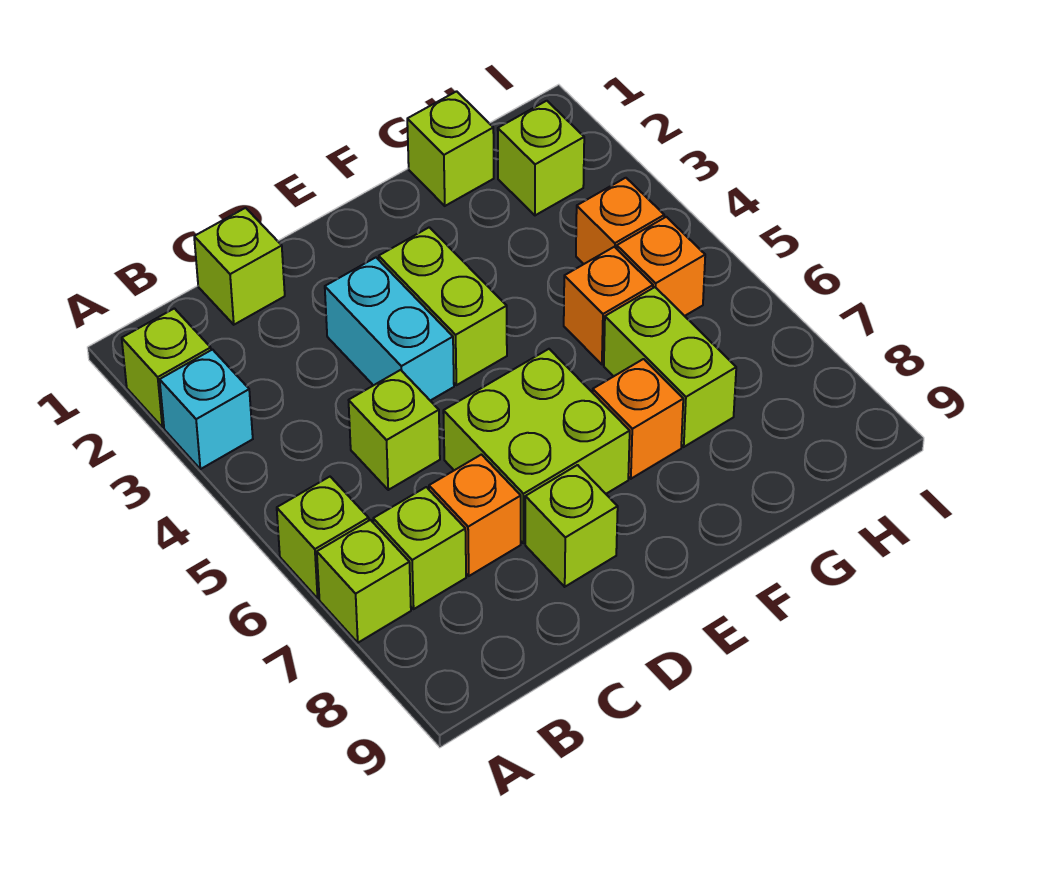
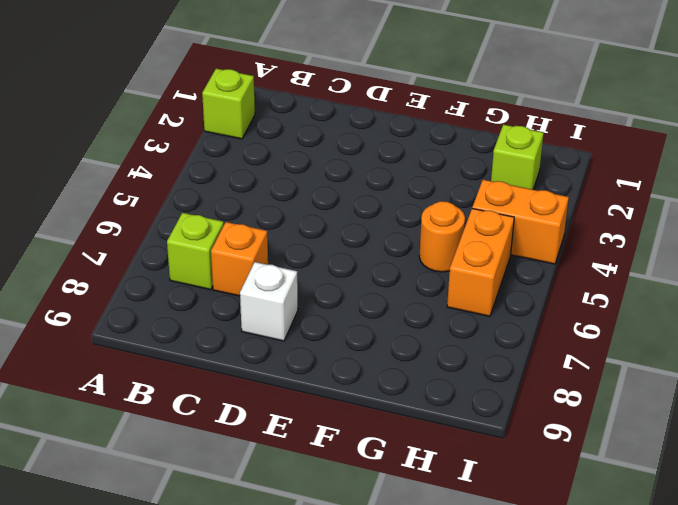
white brick D8 level 1 -> lime brick D8 level 1
orange round brick G5 level 1 -> orange brick G5 level 1
orange brick H4:I4 level 1 -> orange brick H4 level 1
orange brick H5:H6 level 1 -> orange brick H5 level 1
none -> cyan brick A3 level 1
none -> lime brick A6 level 1
none -> lime brick A7 level 1

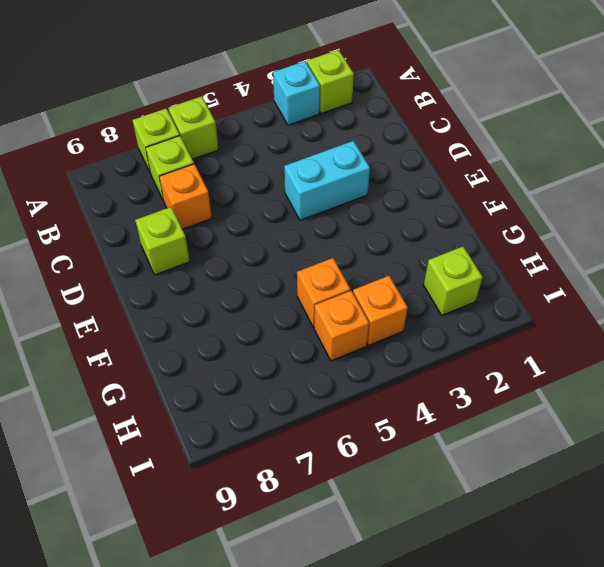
none -> lime brick C1 level 1
none -> lime brick C5 level 1
none -> lime brick D6:E7 level 1

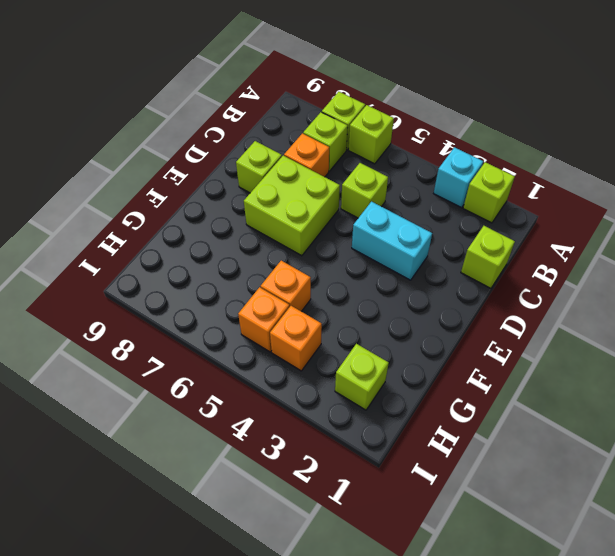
none -> lime brick E3:E4 level 1
none -> orange brick F7 level 1
none -> lime brick G1 level 1

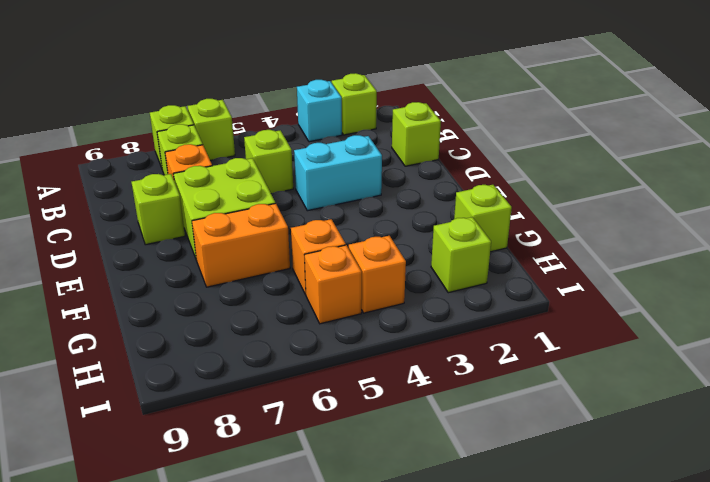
orange brick F6:F7 level 1 -> orange brick F7 level 1
none -> lime brick E3:E4 level 1
none -> lime brick G6:G7 level 1

